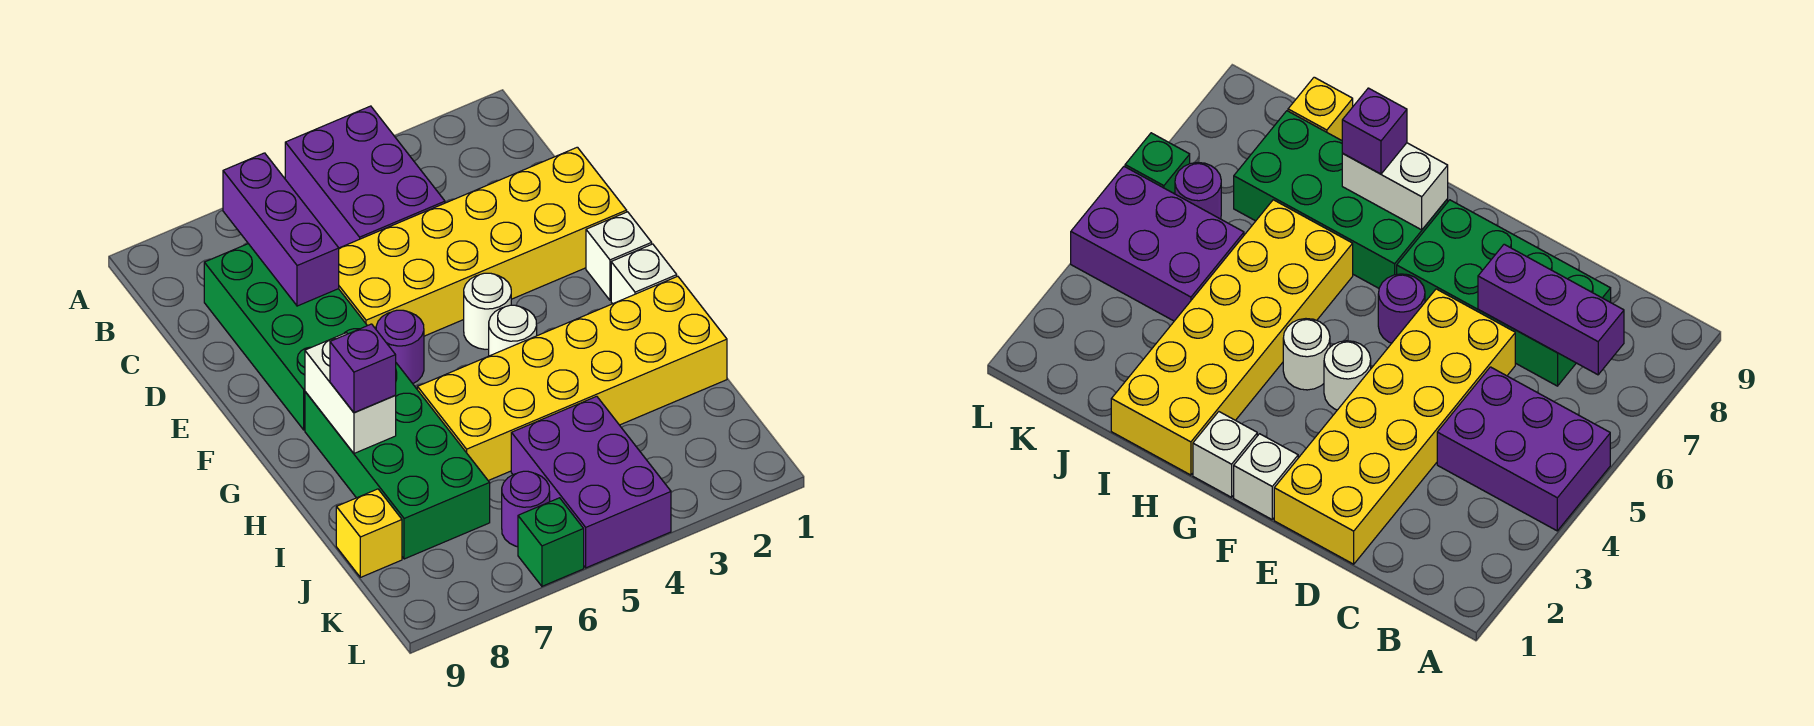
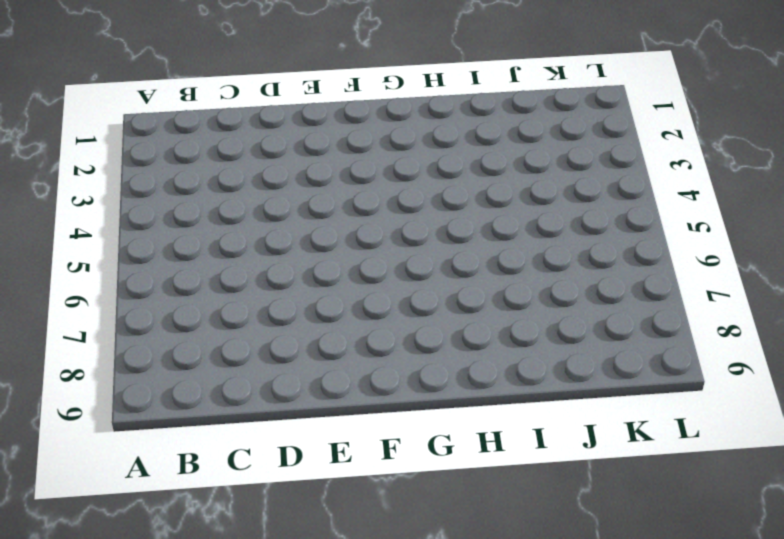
none -> purple brick A4:C5 level 1
none -> green brick C7:F8 level 1
none -> yellow brick D1:E6 level 1

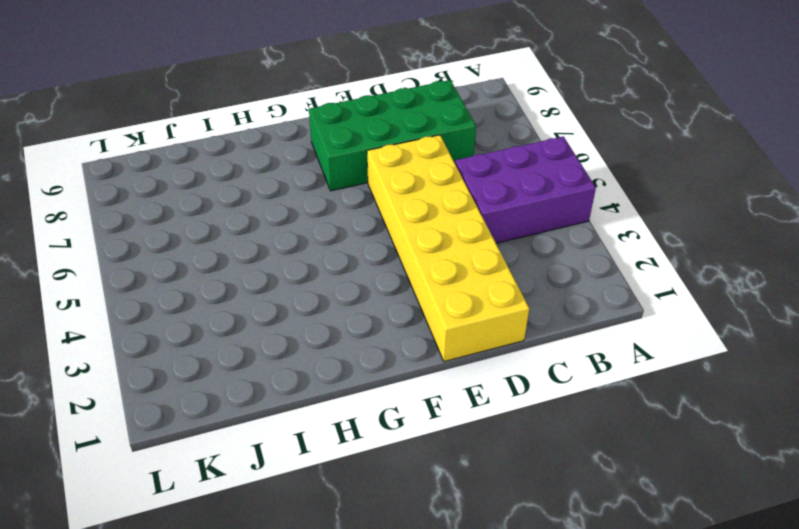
none -> white brick F1 level 1
none -> white round brick F4 level 1
none -> purple round brick F6 level 1

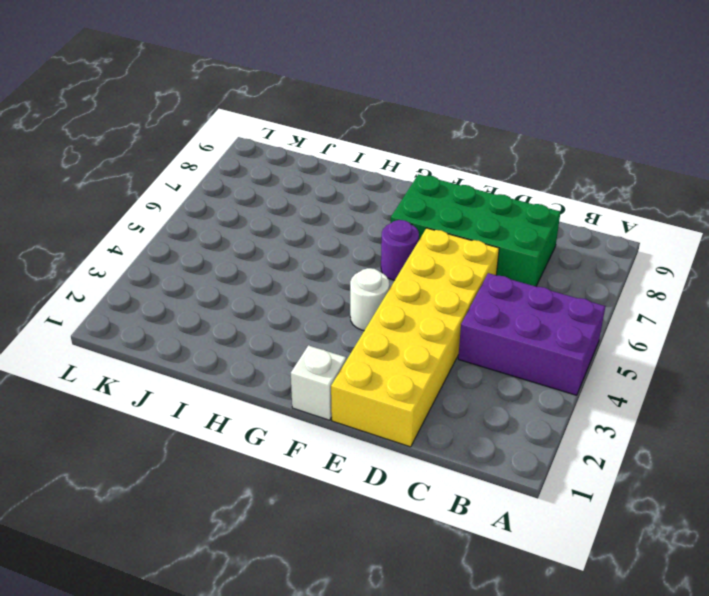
none -> white brick G1 level 1
none -> white round brick G4 level 1
none -> green brick G7:J8 level 1

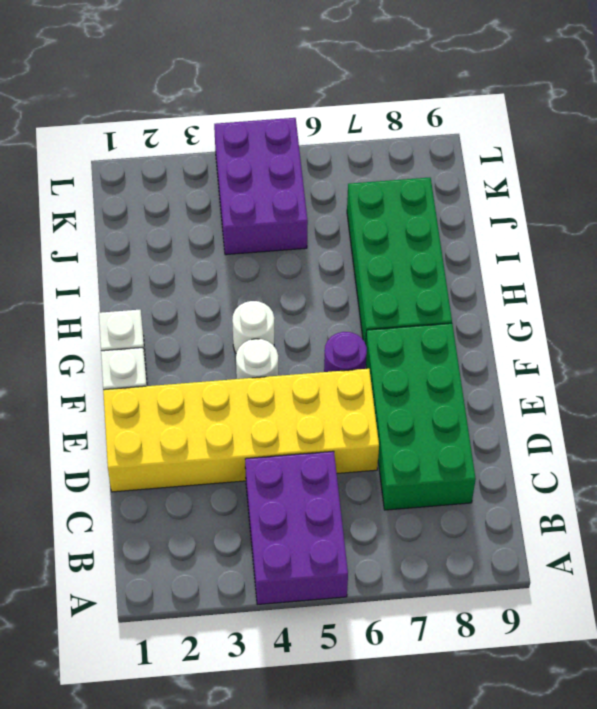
none -> yellow brick H1:I6 level 1
none -> yellow brick J9 level 1
none -> purple round brick K6 level 1

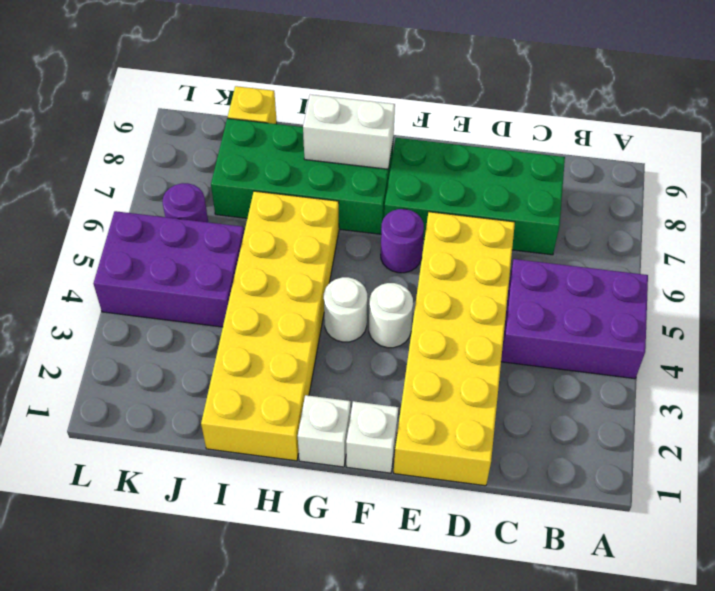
none -> green brick L6 level 1
none -> purple brick B7:D7 level 2
none -> purple brick H8 level 3

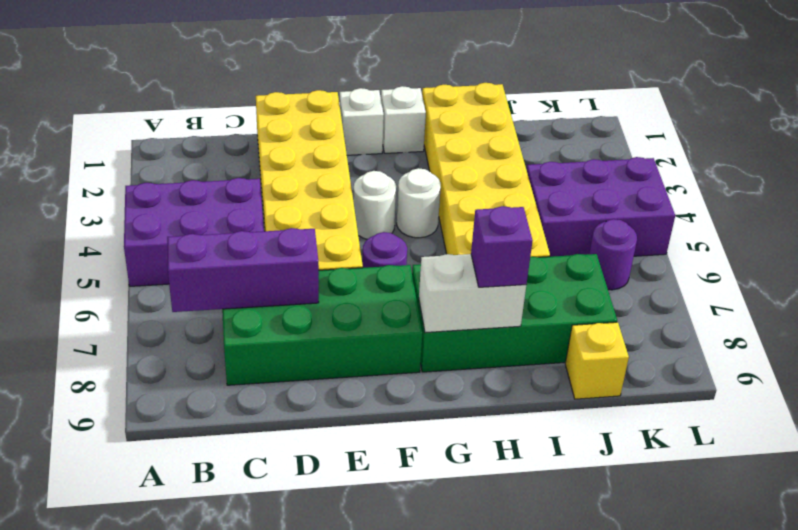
none -> green brick L6 level 1

